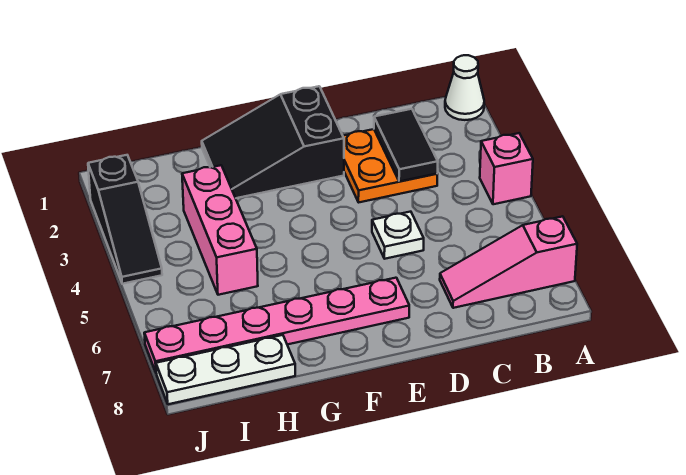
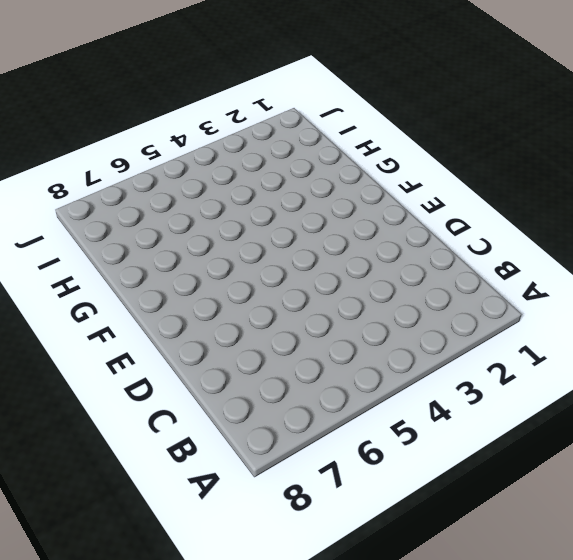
none -> white cone A1 level 1
none -> pink brick A4 level 1

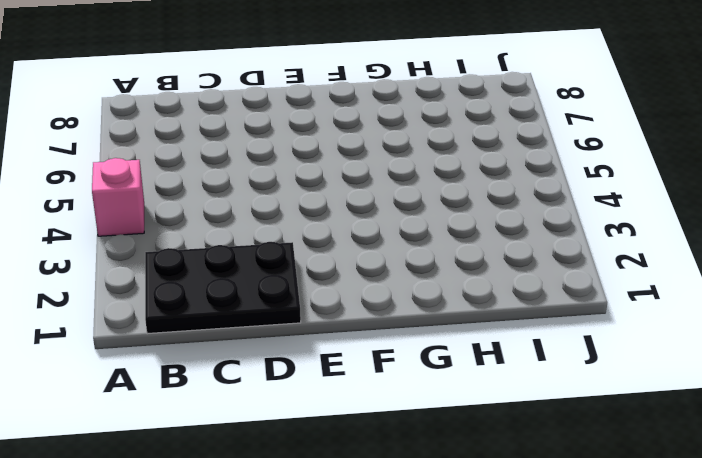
black plate B1:D2 level 1 -> orange plate C2:D3 level 1
none -> white cone A1 level 1
none -> pink slope A7:C7 level 1 top A

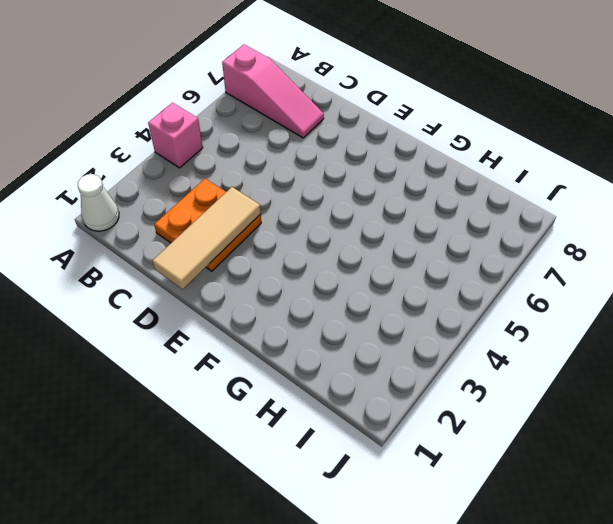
tan tile D1:D3 level 2 -> none
none -> white plate D5 level 1
none -> black slope E1:G2 level 1 top E

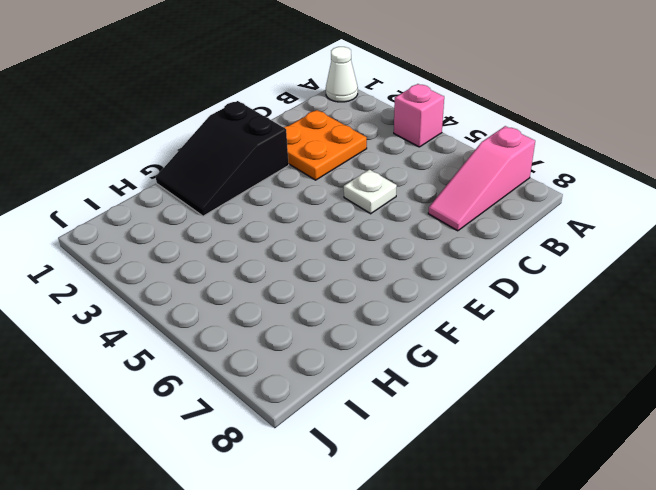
none -> pink plate E7:J7 level 1
none -> pink brick H3:H5 level 1

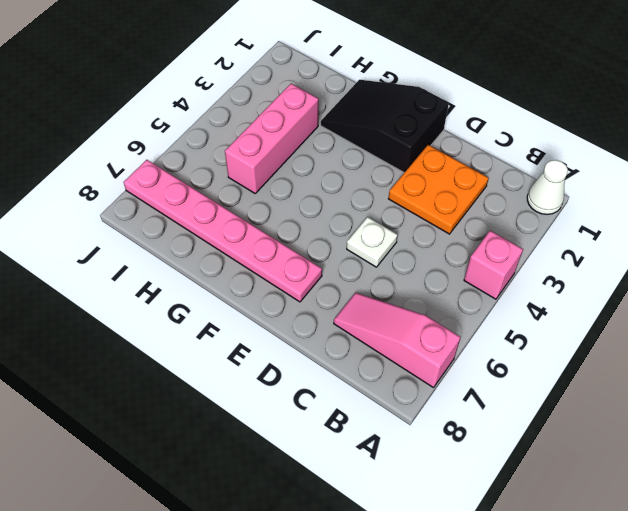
none -> white plate H8:J8 level 1
none -> black slope J2:J4 level 1 top 2

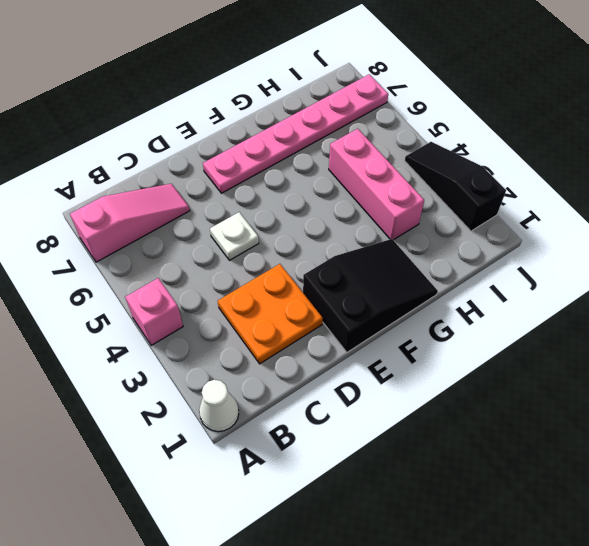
none -> white plate H8:J8 level 1
none -> black tile C2:C3 level 2

